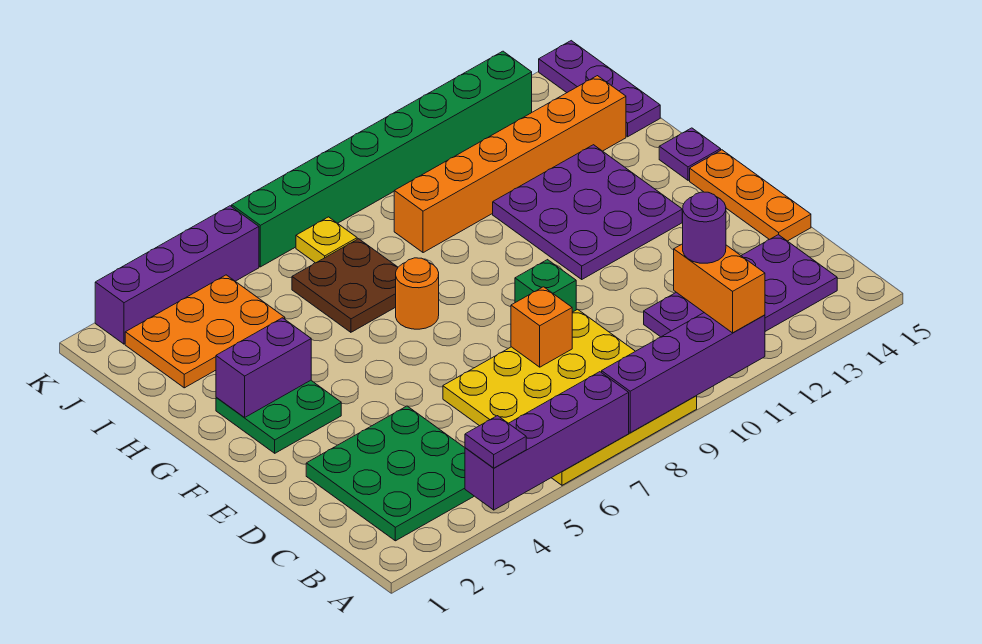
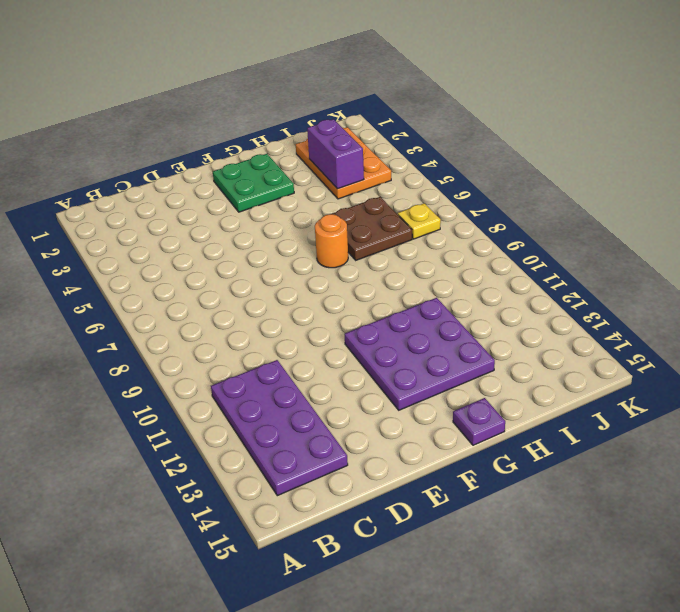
purple brick I3:I4 level 2 -> purple brick G2:G3 level 2
none -> yellow plate A6:D9 level 1
none -> green plate B2:D4 level 1
none -> orange plate D15:F15 level 1

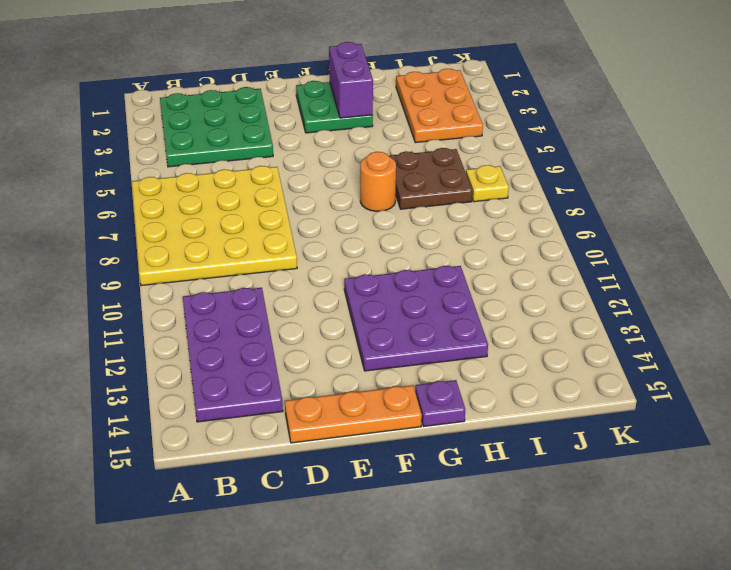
none -> green brick E9 level 1
none -> orange brick I9:I14 level 1
none -> purple plate I15:K15 level 1

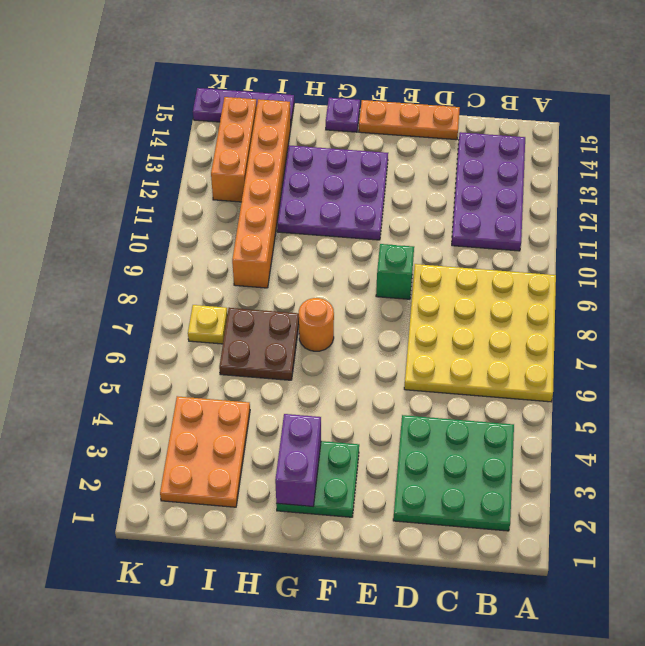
orange brick J12:J14 level 1 -> none
none -> purple brick K2:K5 level 1
none -> green brick K6:K13 level 1
none -> purple brick A4:A7 level 2

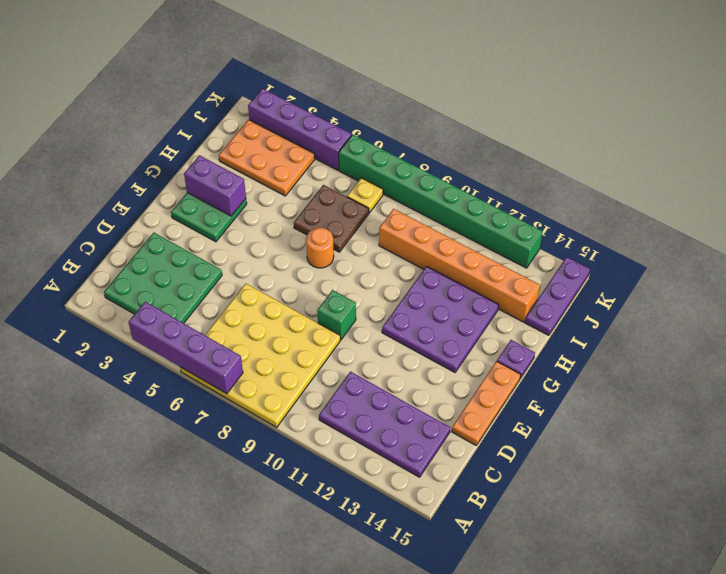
none -> purple brick A8:A11 level 2
none -> orange brick D8 level 2
none -> purple plate A4 level 3

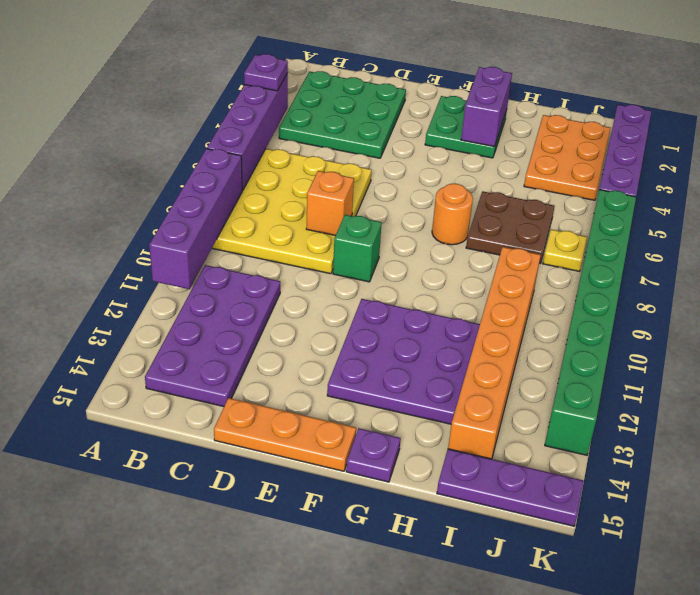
none -> orange brick A11:B11 level 3
none -> purple round brick B11 level 4

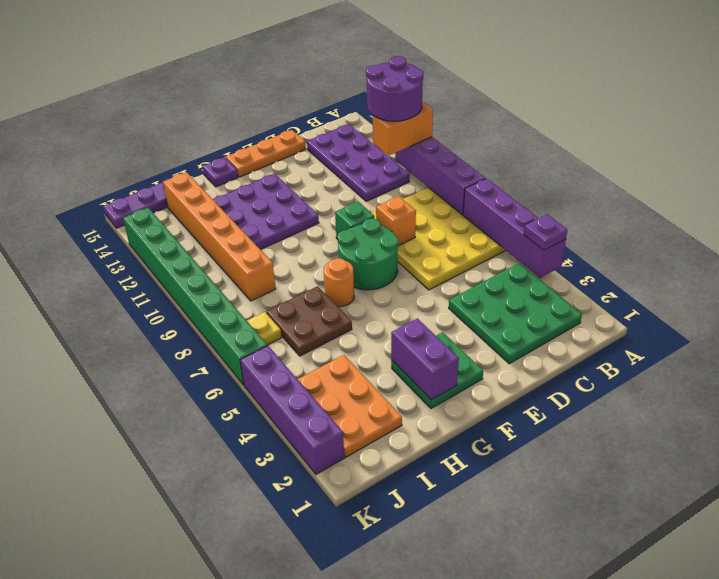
purple round brick A11:B12 level 4 -> purple round brick B11 level 4
green round brick E7:F8 level 1 -> none

